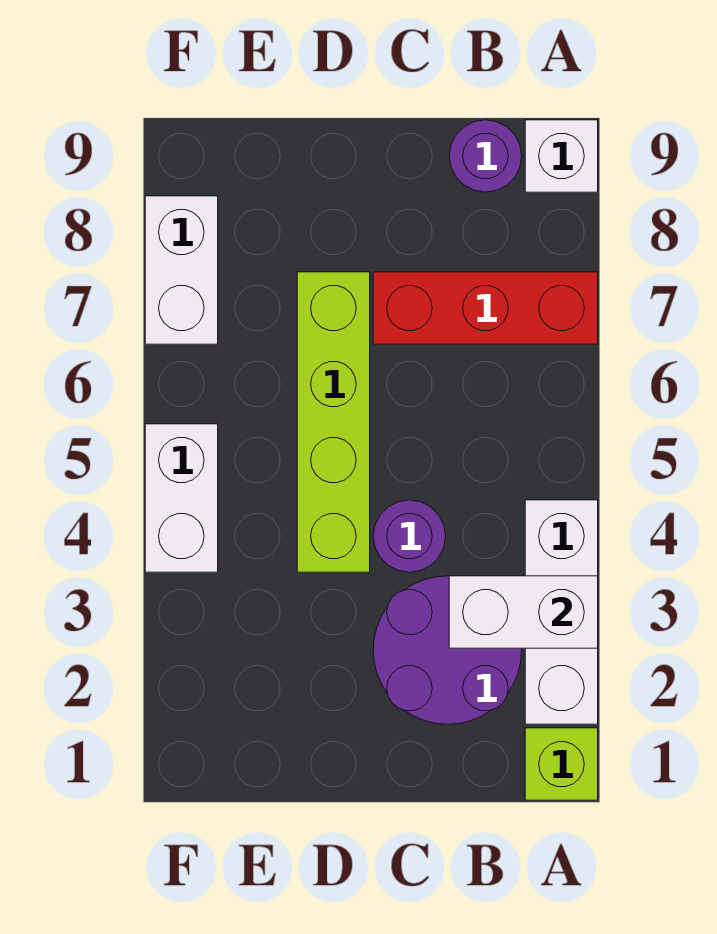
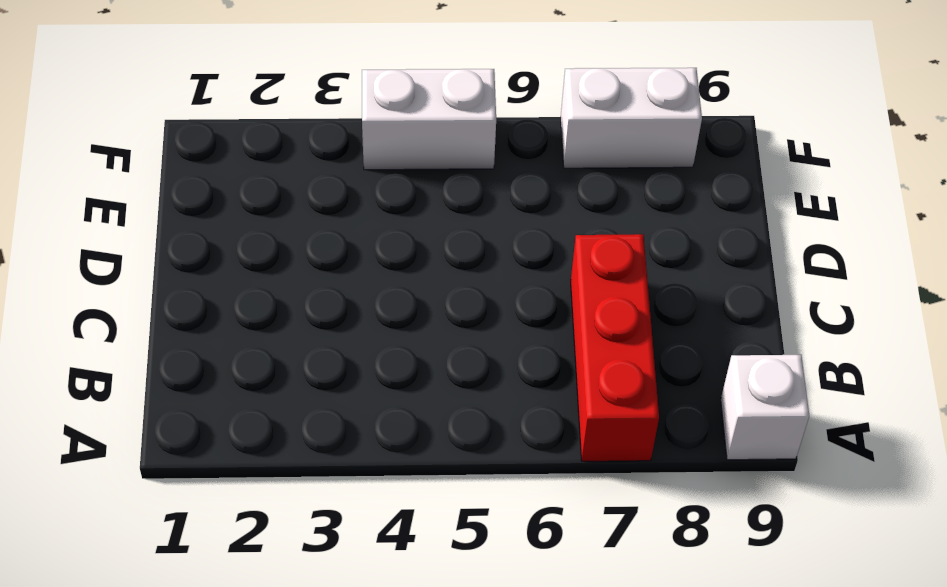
none -> lime brick A1 level 1
none -> white brick A2:A4 level 1

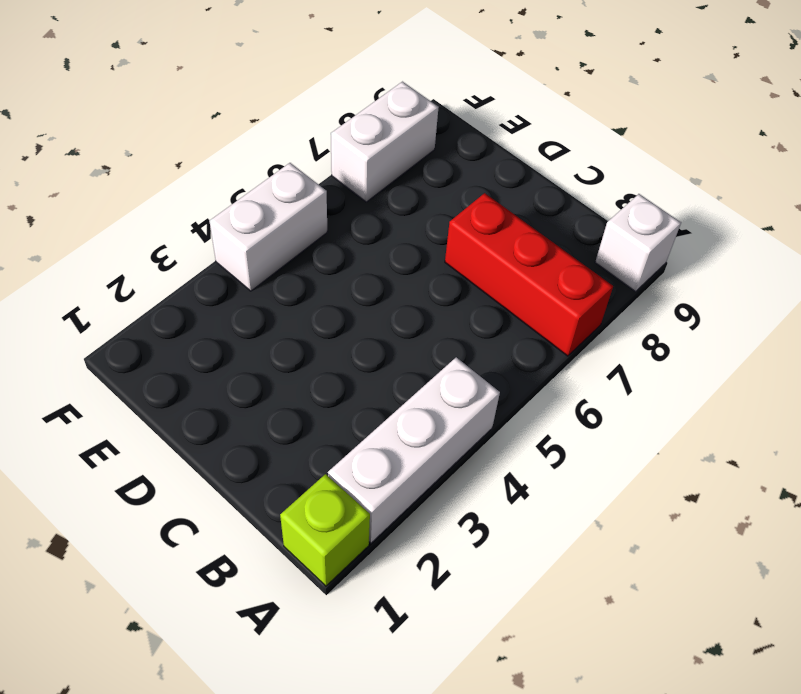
none -> purple round brick B2:C3 level 1
none -> purple round brick B9 level 1

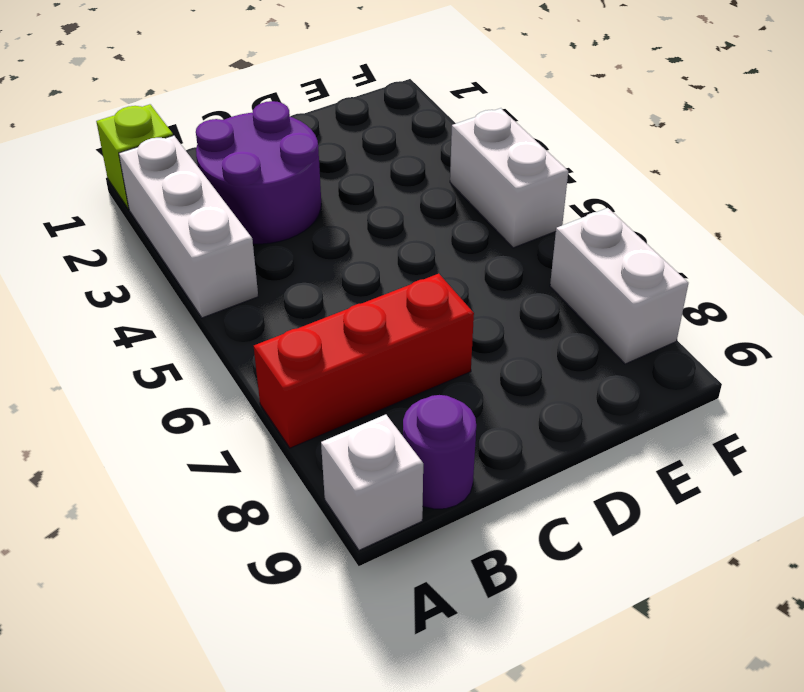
none -> purple round brick C4 level 1
none -> lime brick D4:D7 level 1

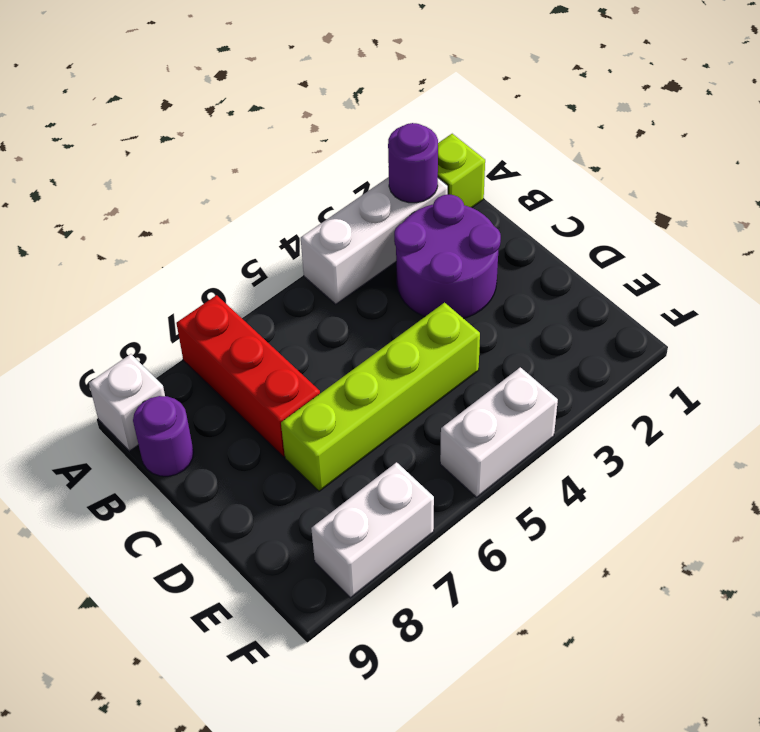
purple round brick A2 level 2 -> purple round brick C4 level 1
none -> white brick A3:B3 level 2

